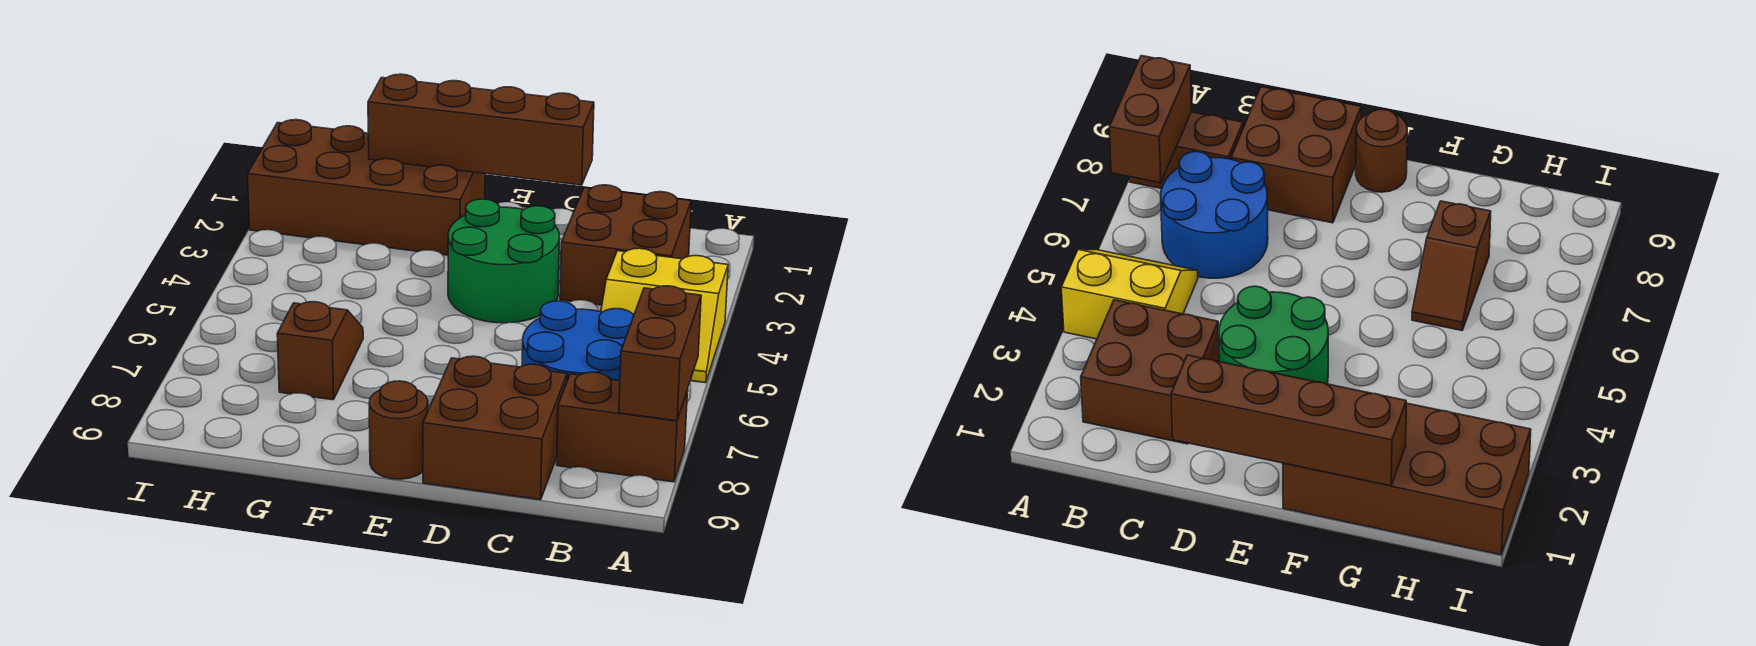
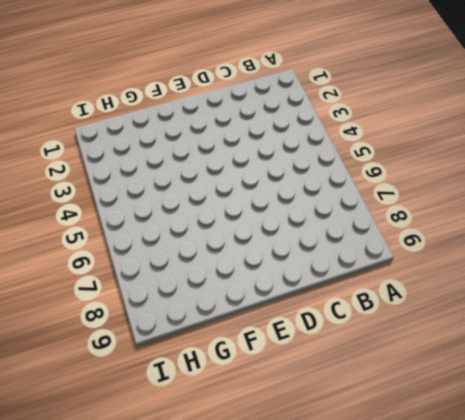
none -> yellow slope A4:B5 level 1 top 4
none -> brown brick A8:B8 level 1

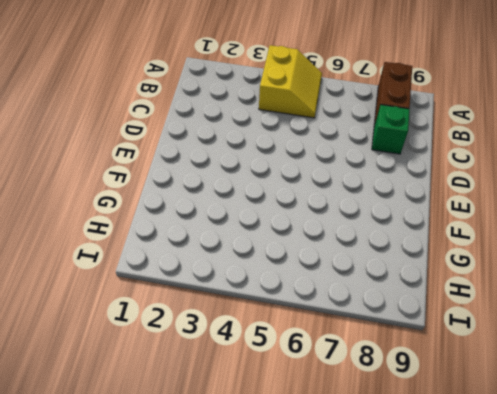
green brick C8 level 1 -> brown brick C8:D9 level 1
none -> brown brick B2:C3 level 1
none -> blue round brick B6:C7 level 1

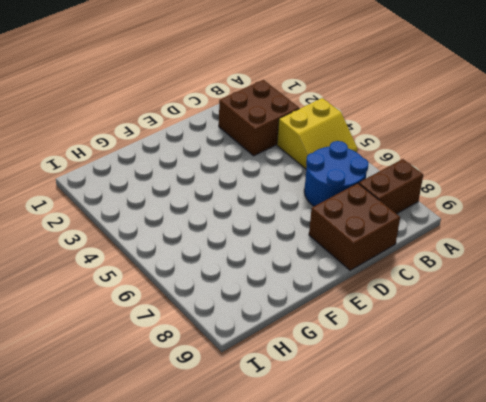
none -> green round brick D3:E4 level 1
none -> brown round brick E9 level 1

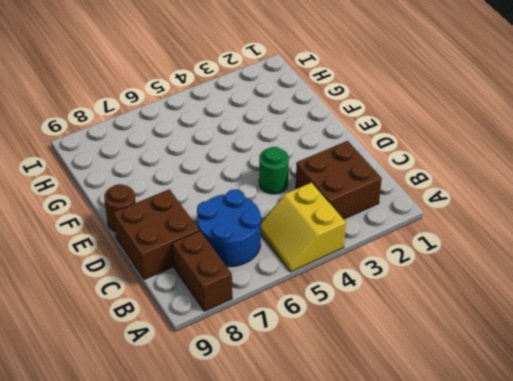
green round brick D4 level 1 -> green round brick D3:E4 level 1
none -> brown brick F1:I2 level 1
none -> brown slope G6:G7 level 1 top 7

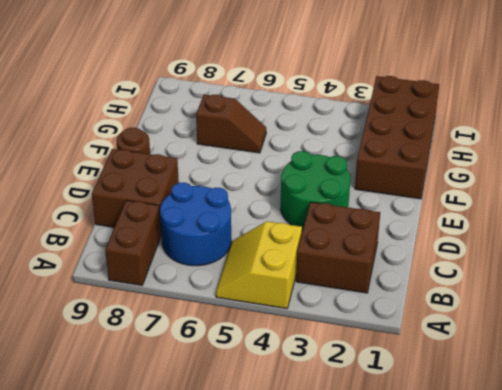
none -> brown brick A7:A8 level 2
none -> brown brick D1:G1 level 2

